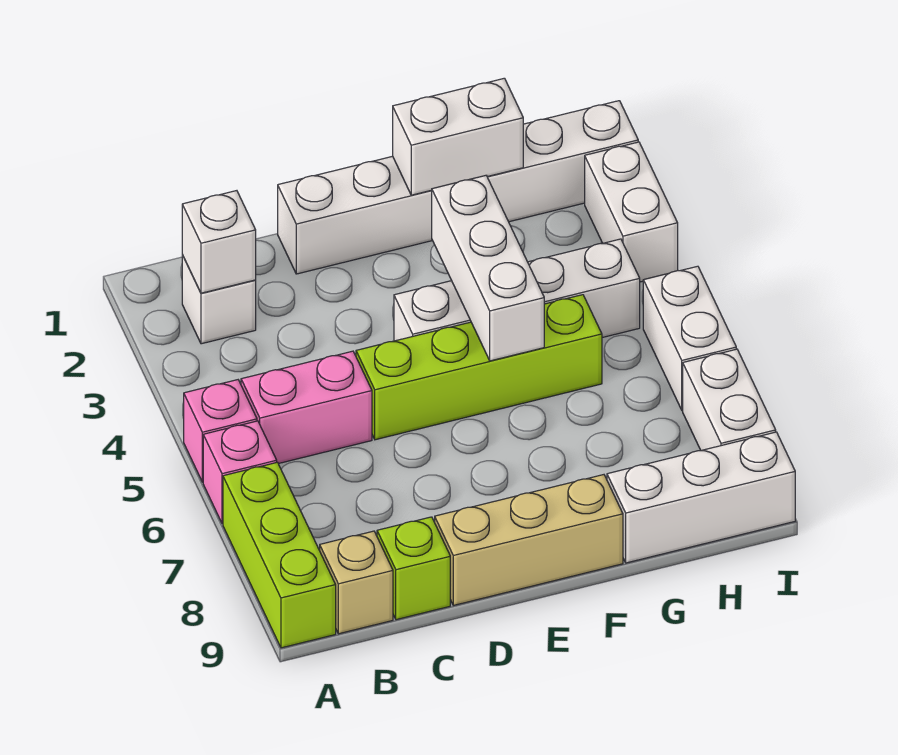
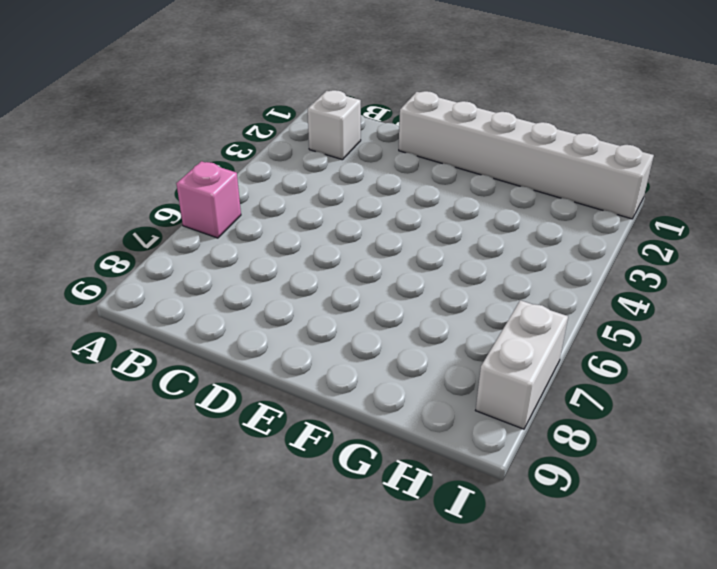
none -> pink brick A5 level 1
none -> lime brick A7:A9 level 1
none -> pink brick B5:C5 level 1

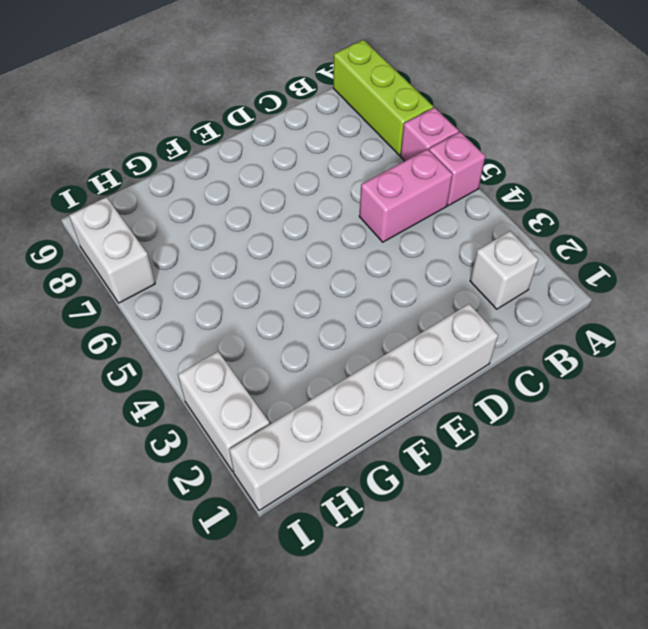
none -> tan brick B9 level 1
none -> lime brick C9 level 1
none -> lime brick D5:G5 level 1

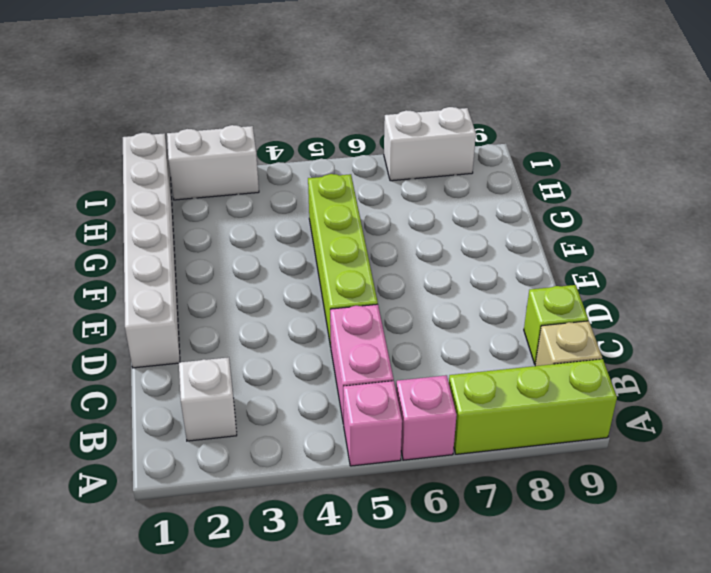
none -> tan brick D9:F9 level 1
none -> white brick E4:H4 level 1
none -> white brick G9:I9 level 1

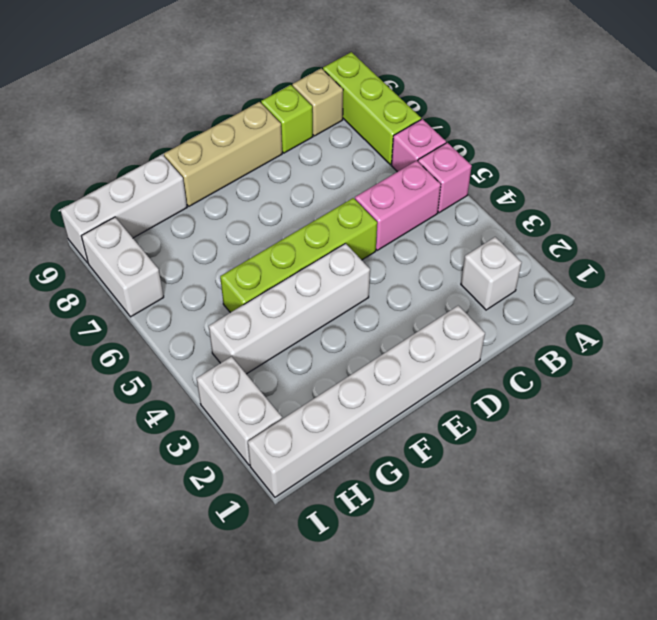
none -> white brick I5:I6 level 1
none -> white brick B2 level 2
none -> white brick F1:G1 level 2

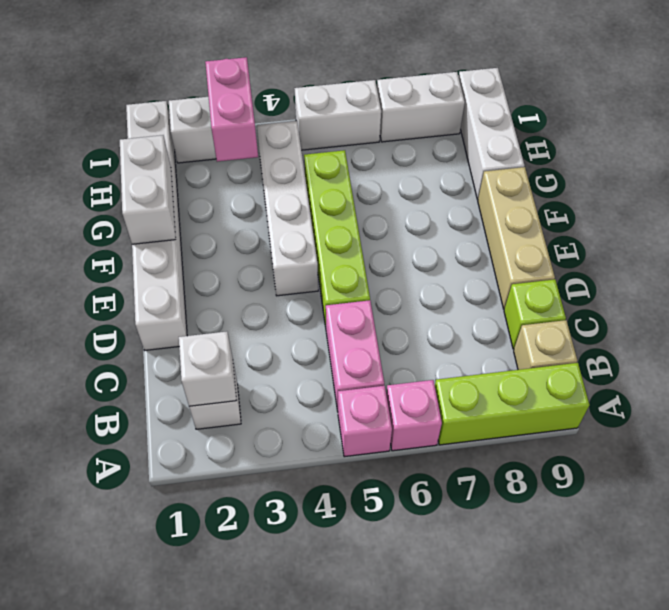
pink brick H3:I3 level 2 -> none
none -> white brick F3:F5 level 2

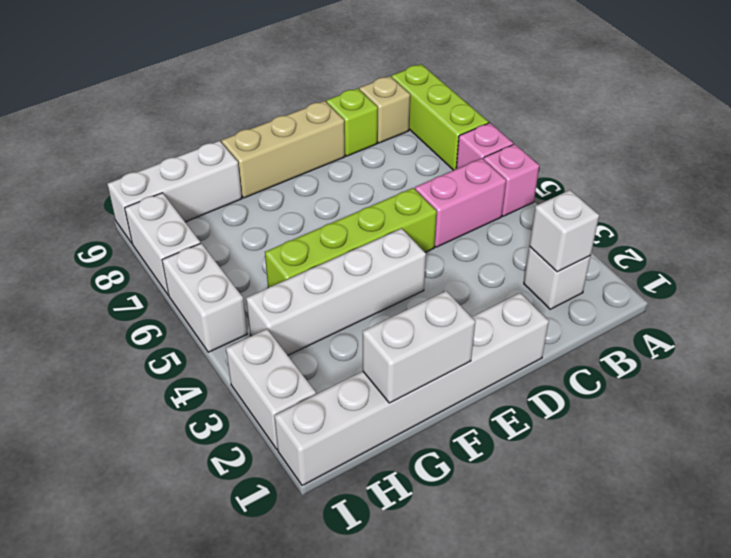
none -> white brick F3:F5 level 2

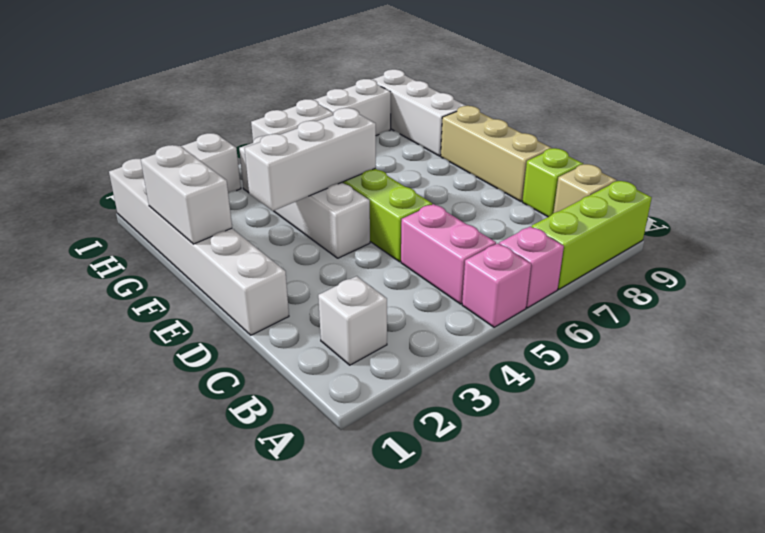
none -> white brick B2 level 2

